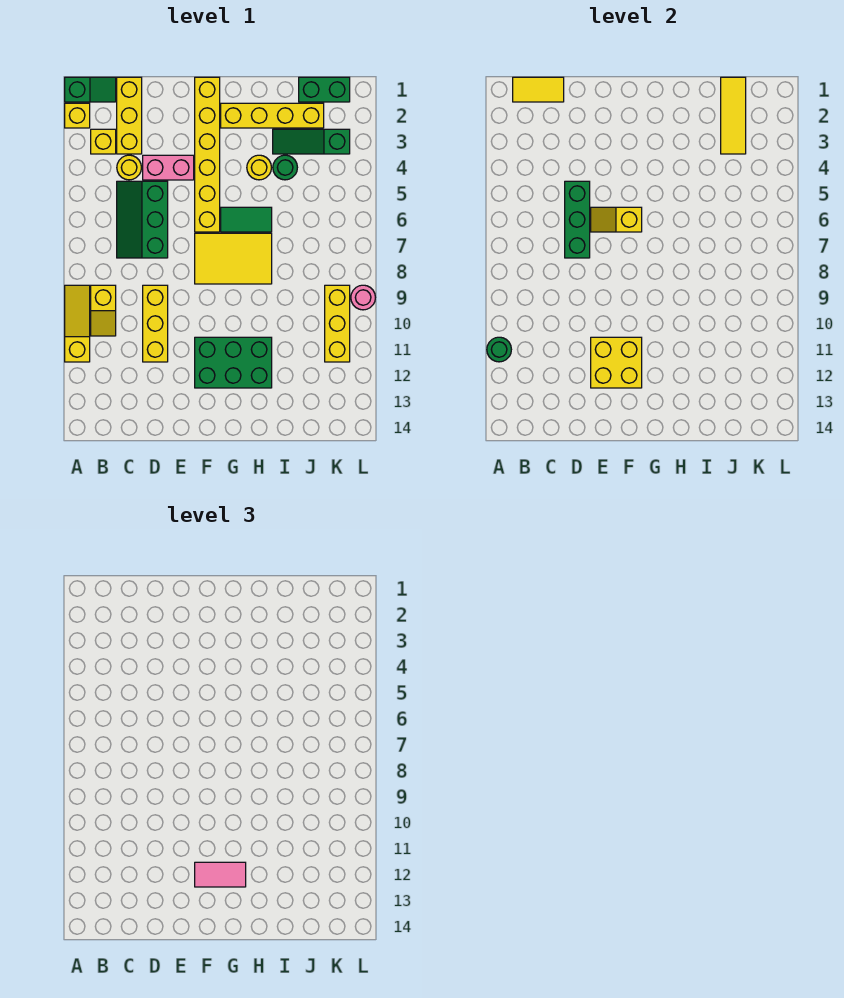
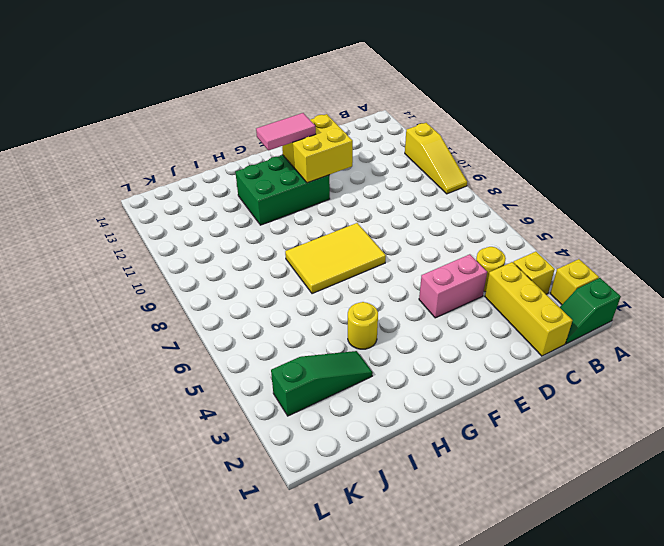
none -> yellow slope B9:B10 level 1 top 9
none -> green slope C5:D7 level 1 top D
none -> yellow brick D9:D11 level 1

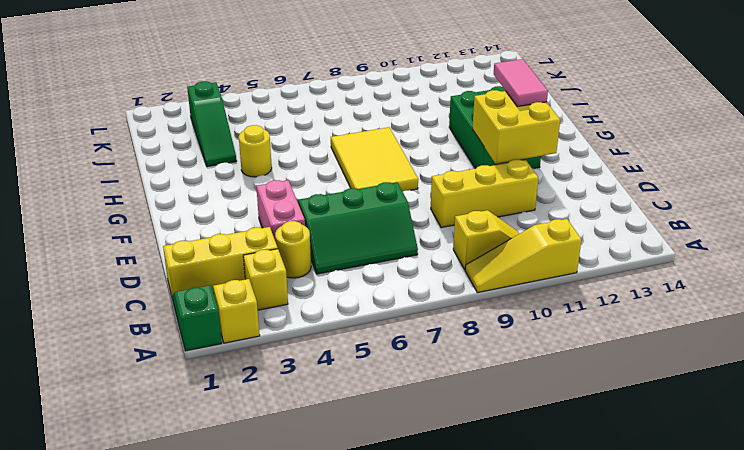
none -> yellow brick F1:F6 level 1
none -> yellow brick G2:J2 level 1
none -> green tile G6:H6 level 1

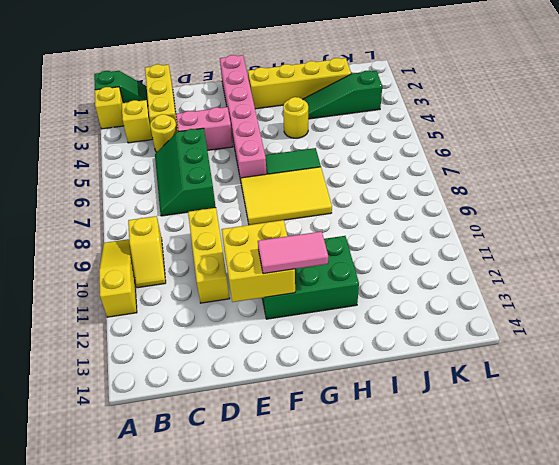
pink brick F1:F6 level 1 -> yellow brick F1:F6 level 1
none -> green round brick I4 level 1
none -> green brick J1:K1 level 1
none -> yellow brick K9:K11 level 1

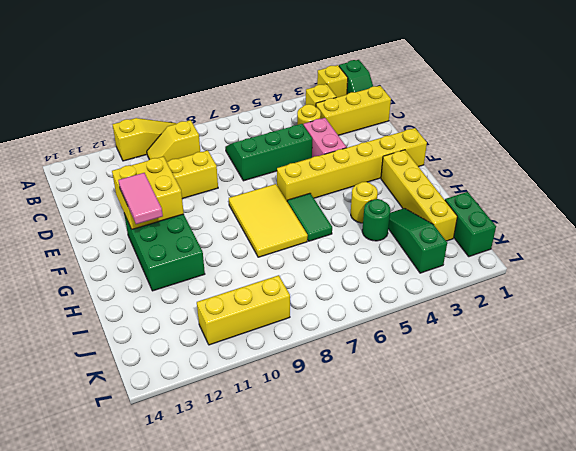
none -> pink round brick L9 level 1
none -> green round brick A11 level 2
none -> yellow tile B1:C1 level 2

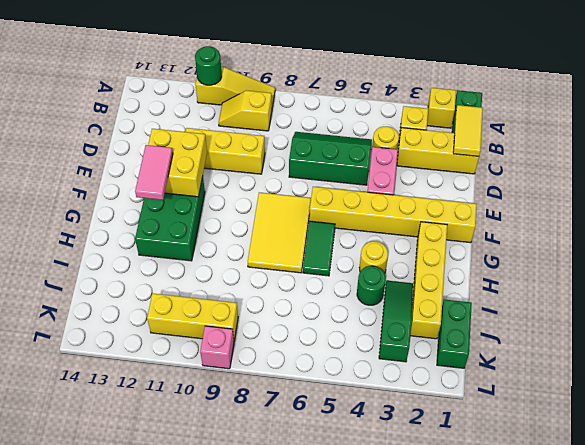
pink brick L9 level 1 -> pink round brick L9 level 1
none -> green brick D5:D7 level 2
none -> yellow slope E6:F6 level 2 top F
none -> yellow tile J1:J3 level 2

